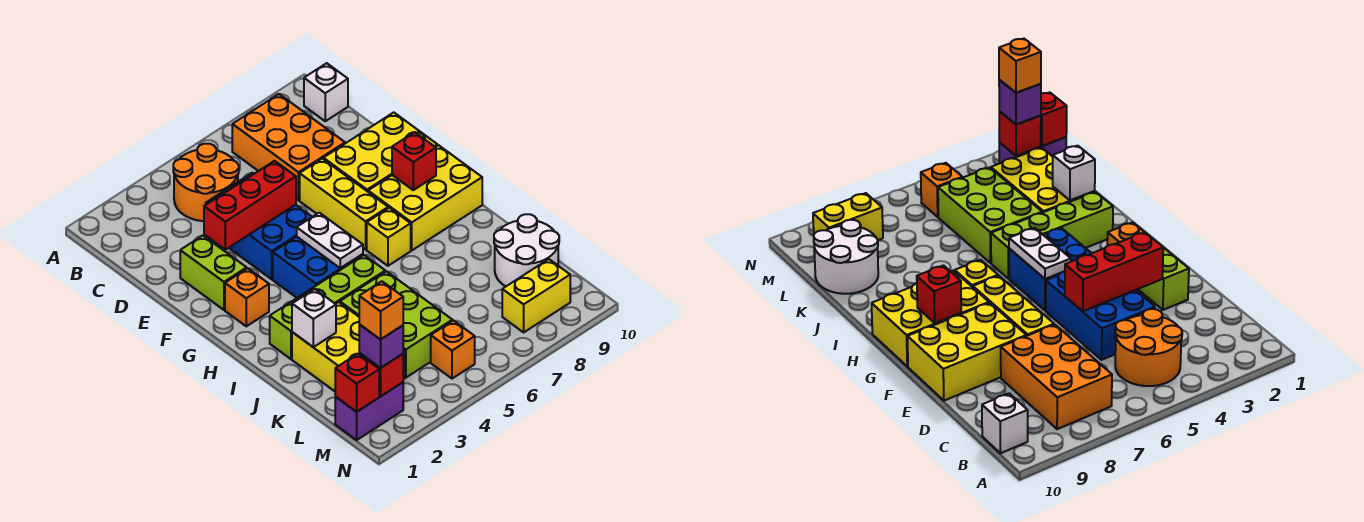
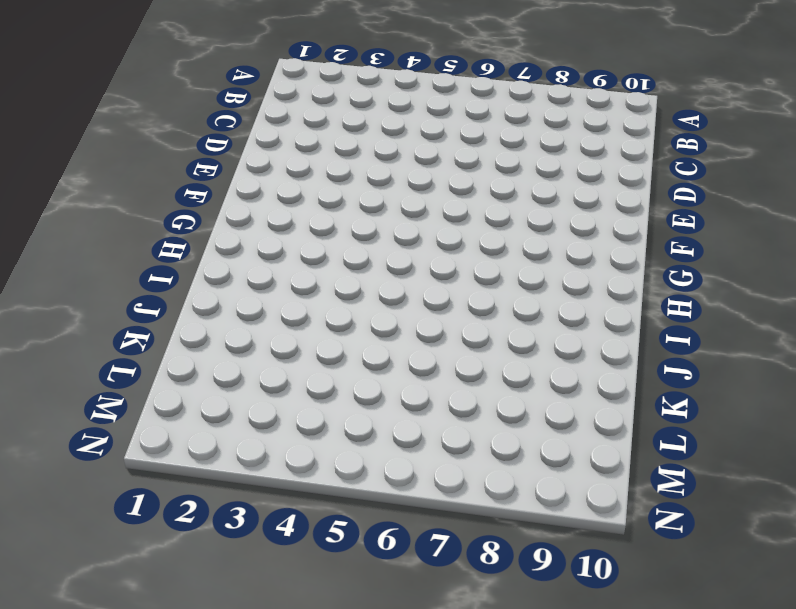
none -> orange round brick B4:C5 level 1
none -> orange brick B7:D8 level 1
none -> white brick B10 level 1

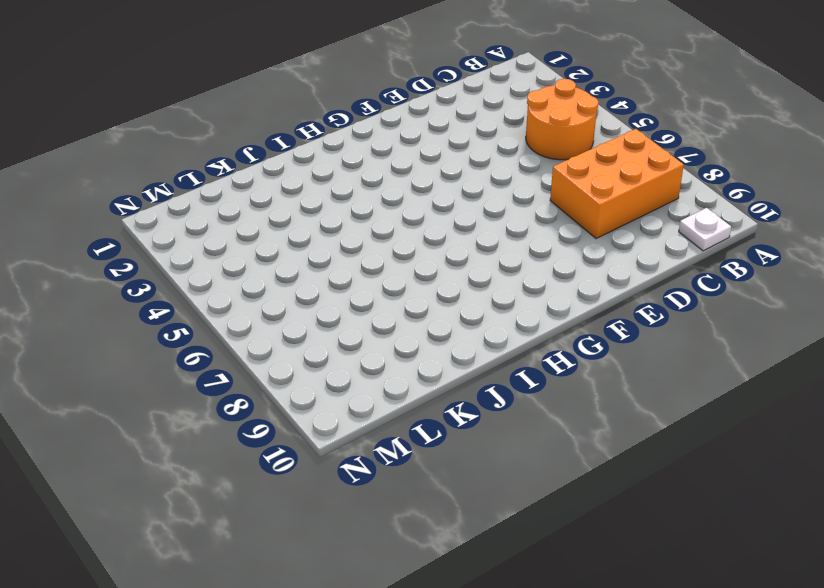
white plate B10 level 1 -> white brick B10 level 1
none -> blue brick D4:F5 level 1
none -> lime brick E2:F2 level 1
none -> yellow brick E7:G7 level 1

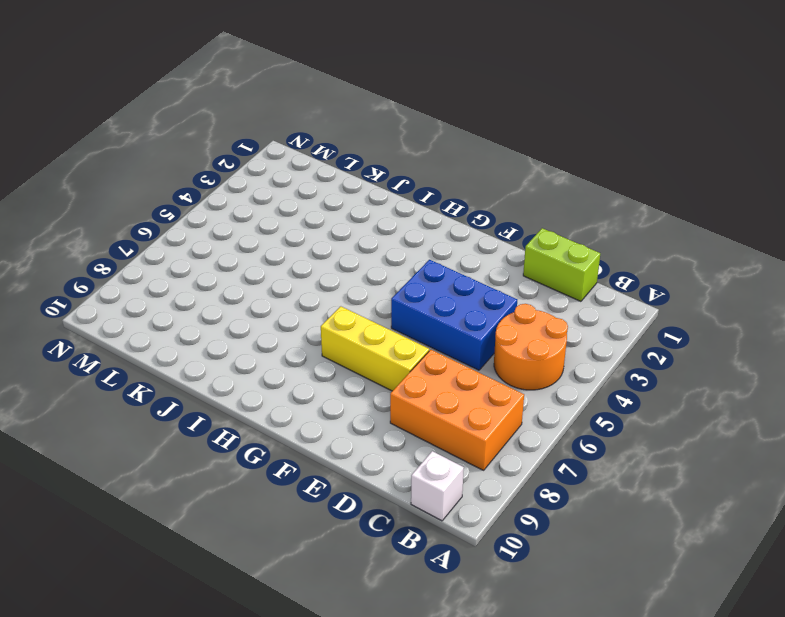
lime brick C1:D1 level 1 -> lime brick E2:F2 level 1
none -> yellow brick E8:F10 level 1
none -> orange brick G2 level 1
none -> blue brick G4:H5 level 1

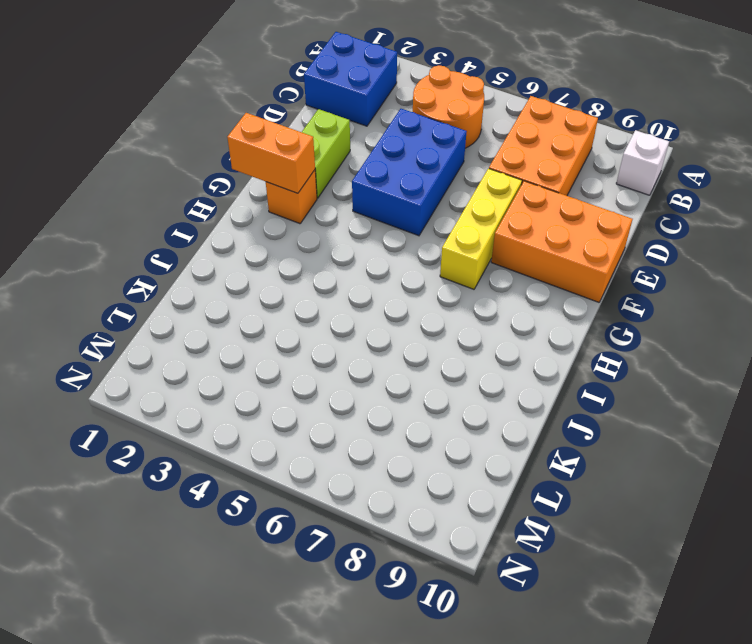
blue brick B1:C2 level 1 -> blue brick G4:H5 level 1
orange brick E8:F10 level 1 -> yellow brick E8:F10 level 1
orange brick G1:G2 level 2 -> none
none -> yellow brick G8:H10 level 1
none -> yellow brick H7 level 1
none -> lime brick I2:I5 level 1

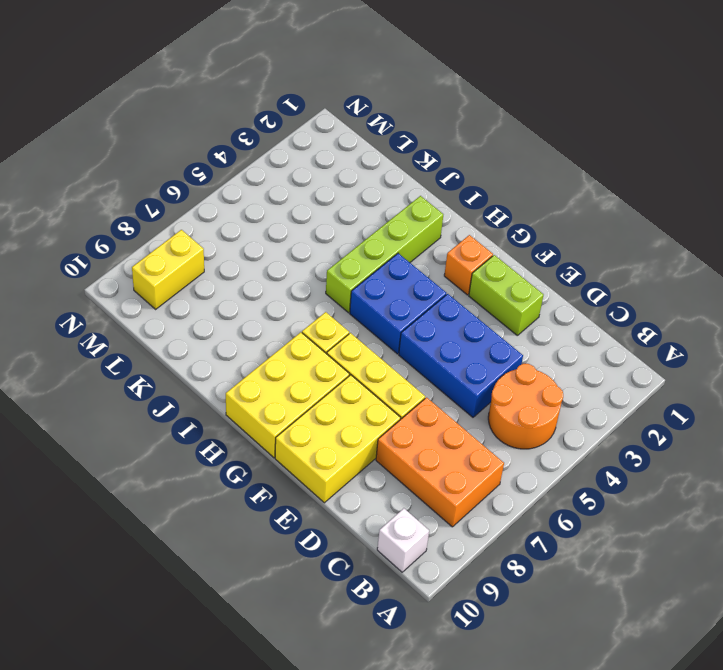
none -> yellow brick J2:L3 level 1
none -> lime brick J4:L5 level 1
none -> white round brick K9:L10 level 1

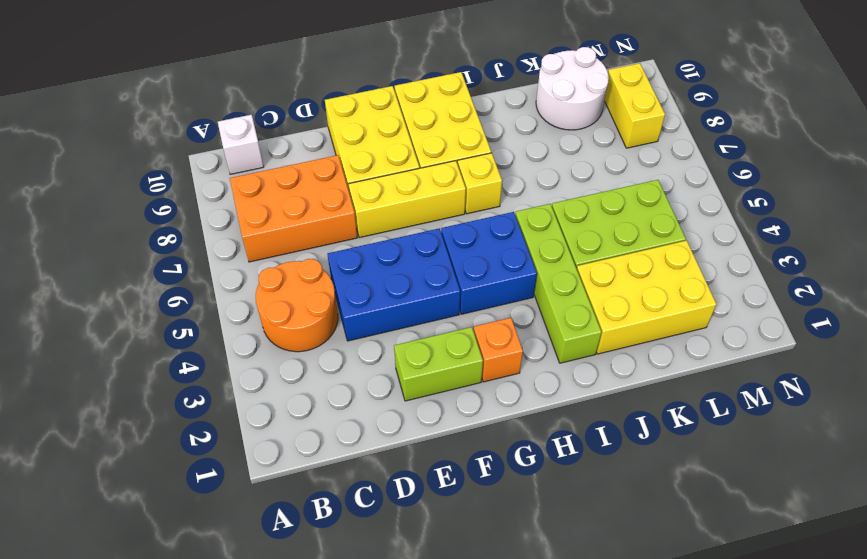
none -> purple brick M1:M2 level 1
none -> orange brick M5 level 1
none -> red brick E3:E5 level 2

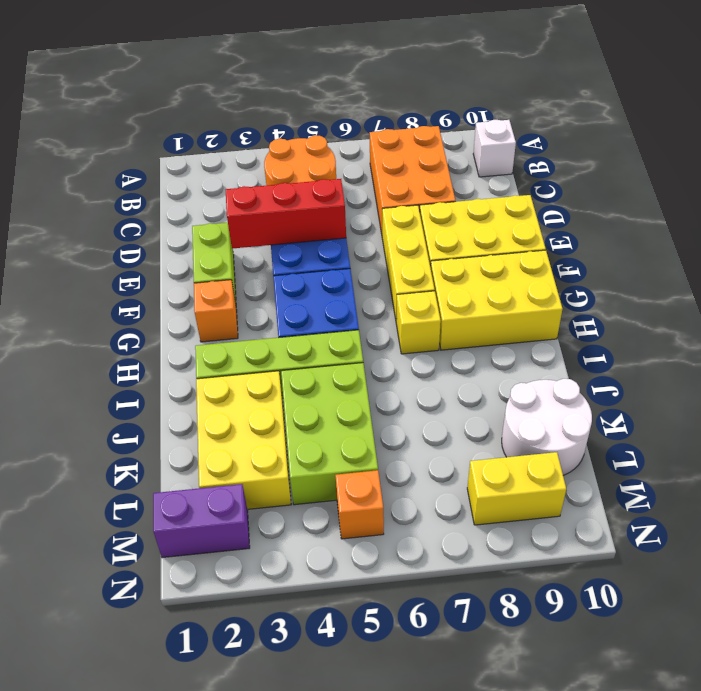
none -> white plate G5:H5 level 2
none -> red brick G9 level 2
none -> white brick J2 level 2

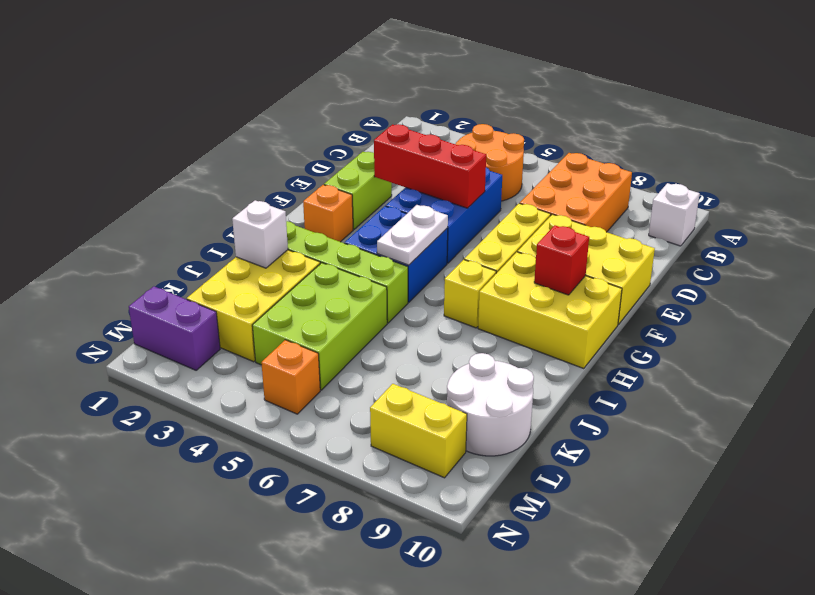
none -> red brick M1 level 2
none -> red brick M2 level 2
none -> purple brick M2 level 3

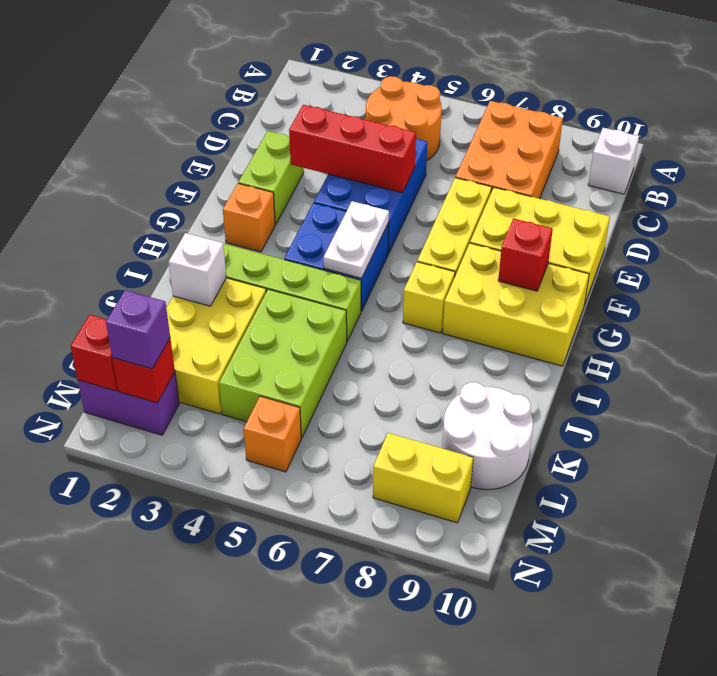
none -> orange brick M2 level 4

